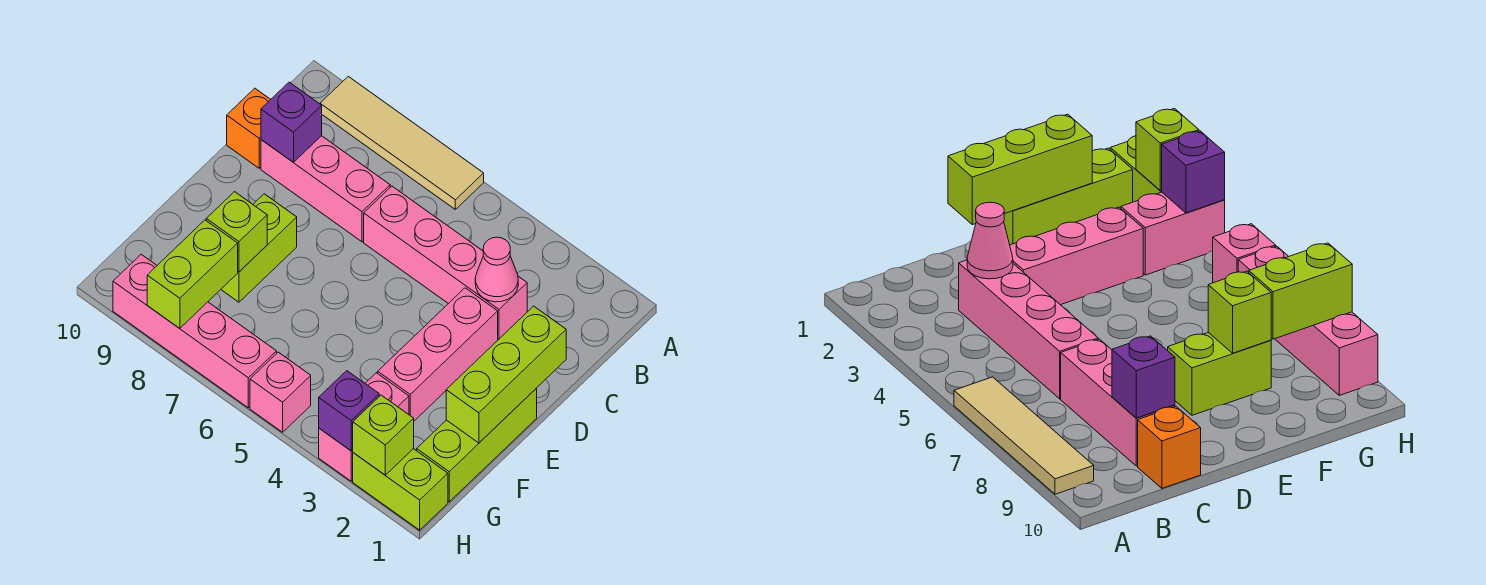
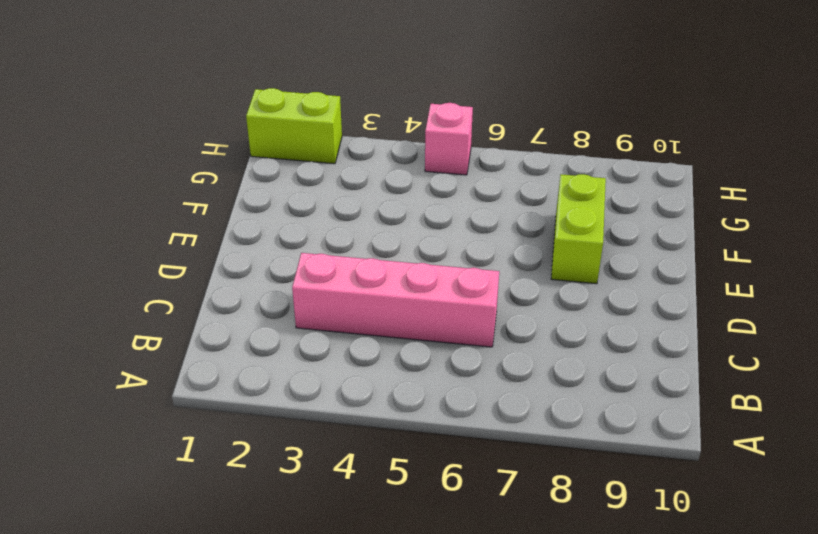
none -> tan tile A6:A9 level 1
none -> pink brick C7:C9 level 1
none -> orange brick C10 level 1

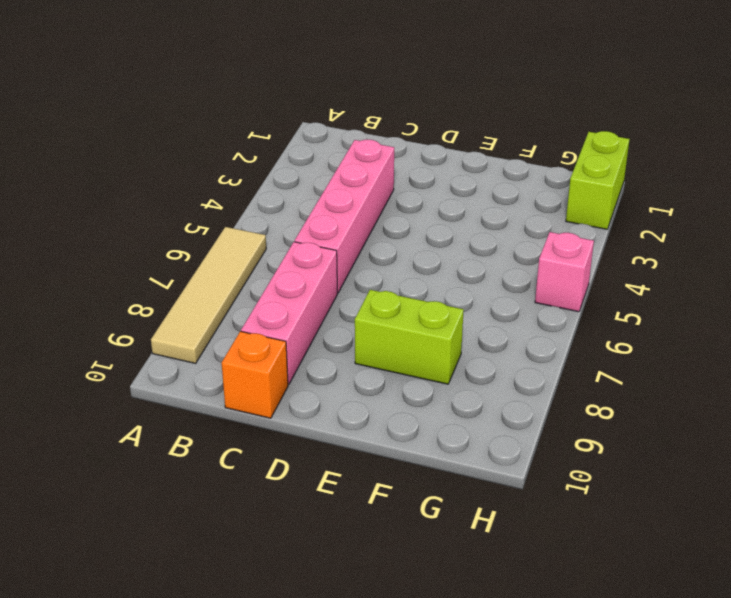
none -> pink brick D3:F3 level 1
none -> lime brick E1:G1 level 1
none -> pink brick G3:H3 level 1

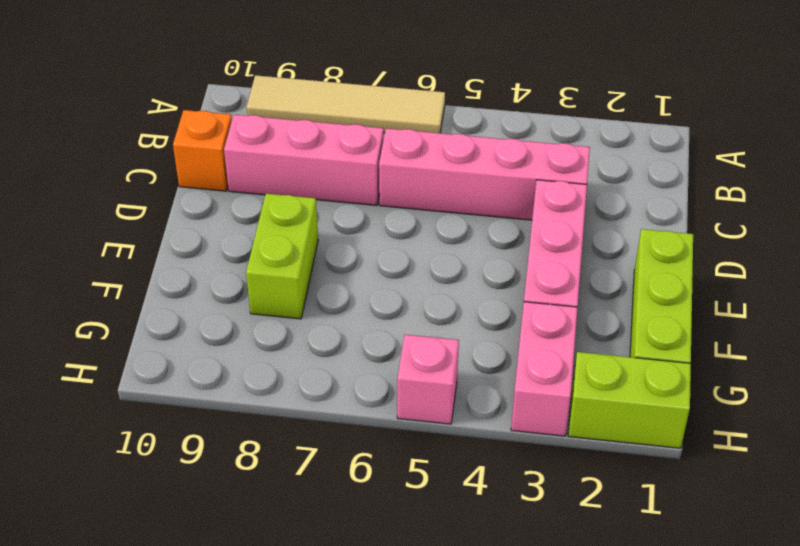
none -> pink brick H6:H9 level 1
none -> pink cone C3 level 2
none -> purple brick C9 level 2

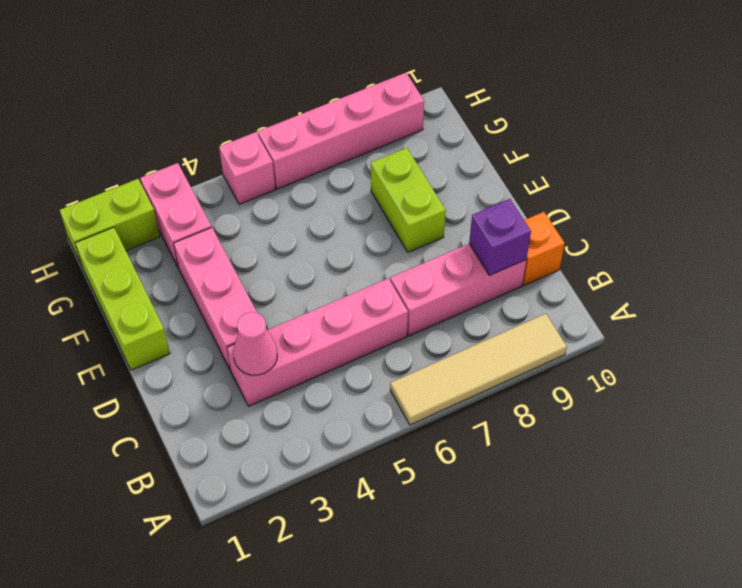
none -> lime brick D1:F1 level 2
none -> lime brick F8 level 2
none -> lime brick G8:H8 level 2

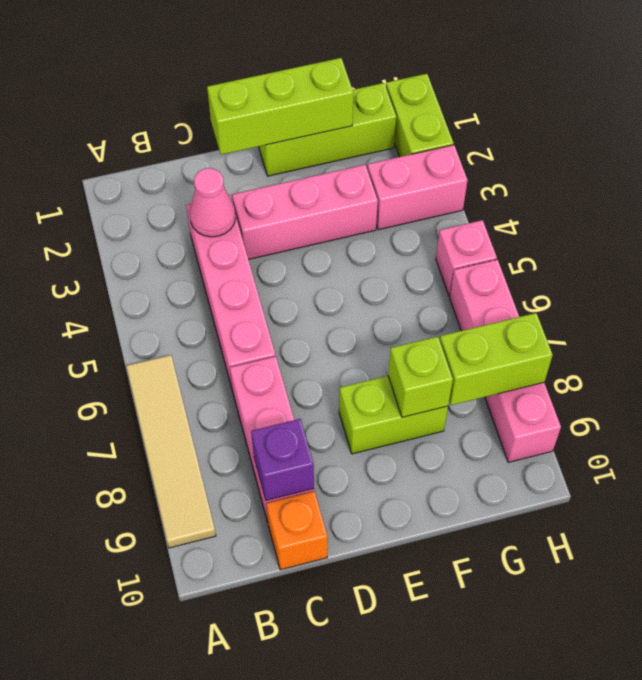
none -> lime brick H2 level 2
none -> purple brick H3 level 2

